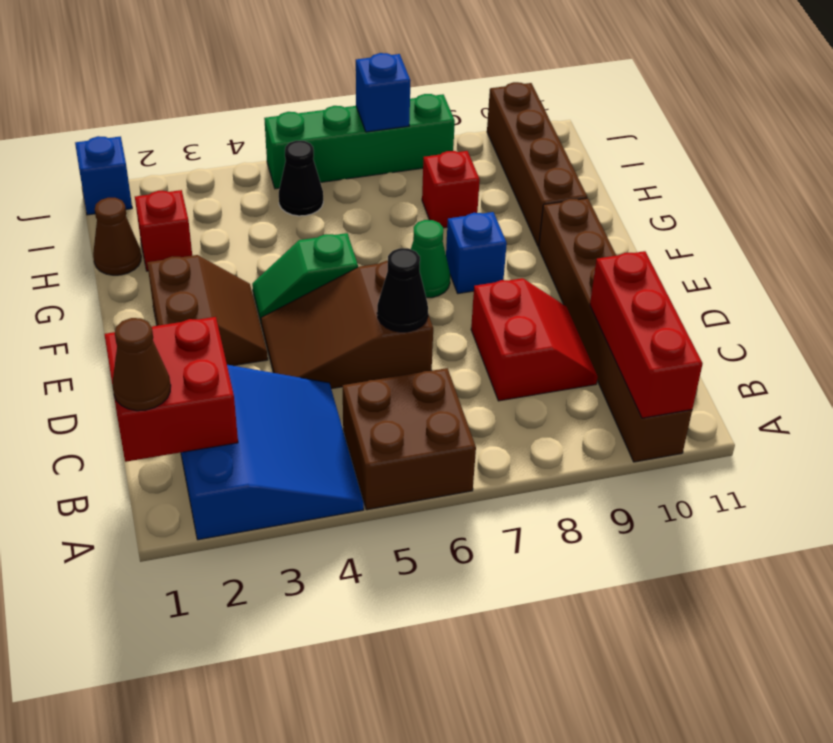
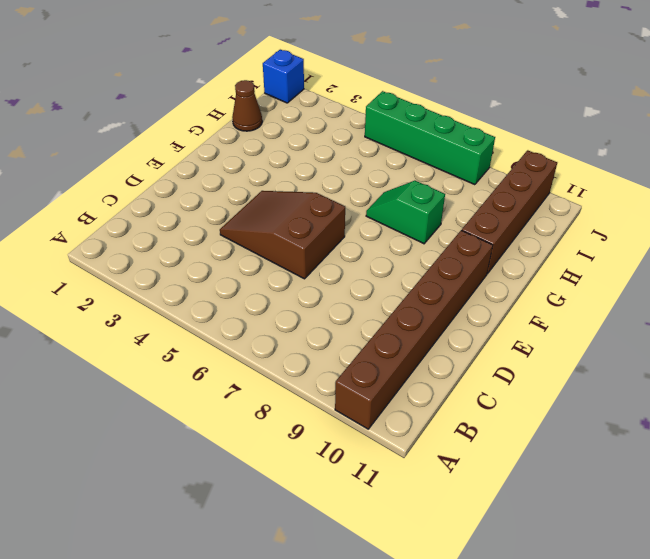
green slope G7:G8 level 1 top 8 -> green slope F4:F5 level 1 top 5
none -> blue slope A2:C4 level 1 top 2
none -> brown brick A5:B6 level 1
none -> red slope C8:D9 level 1 top 8

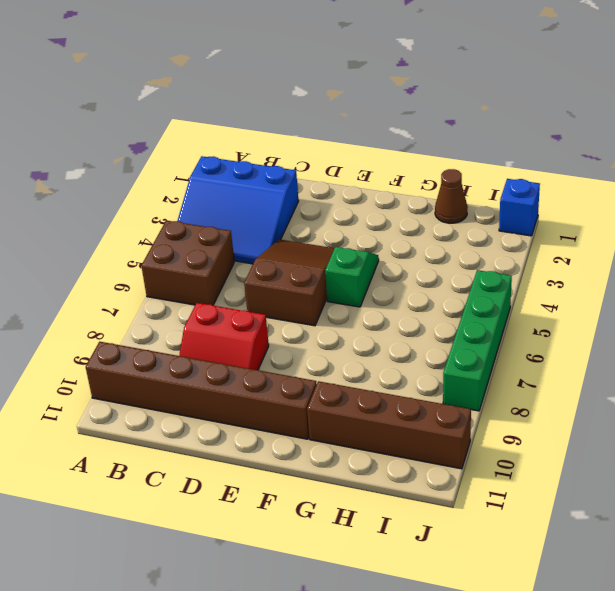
none -> brown slope E2:F3 level 1 top 2
none -> green cone F7 level 1
none -> blue brick F8 level 1

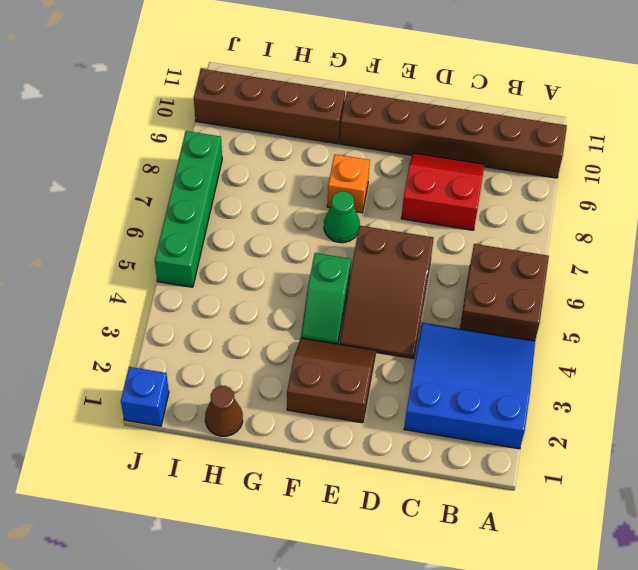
orange brick F8 level 1 -> blue brick F8 level 1
none -> red brick H2 level 1
none -> red brick H8 level 1
none -> black cone I5 level 1

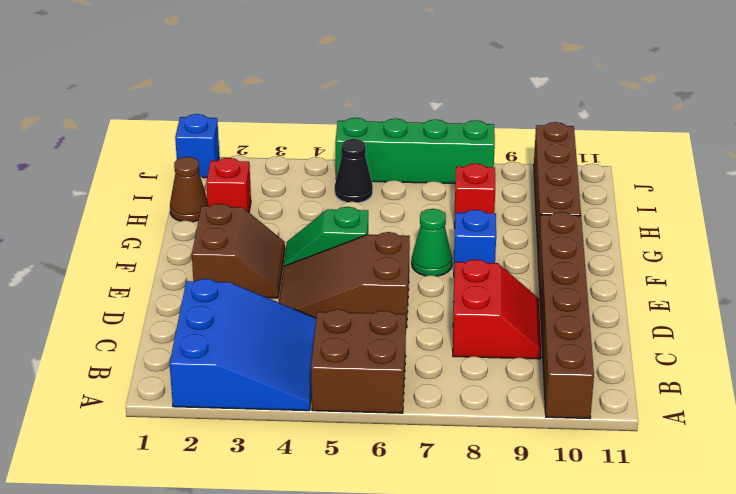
none -> red brick A10:C10 level 2
none -> red brick B1:C2 level 2
none -> black cone D6 level 2

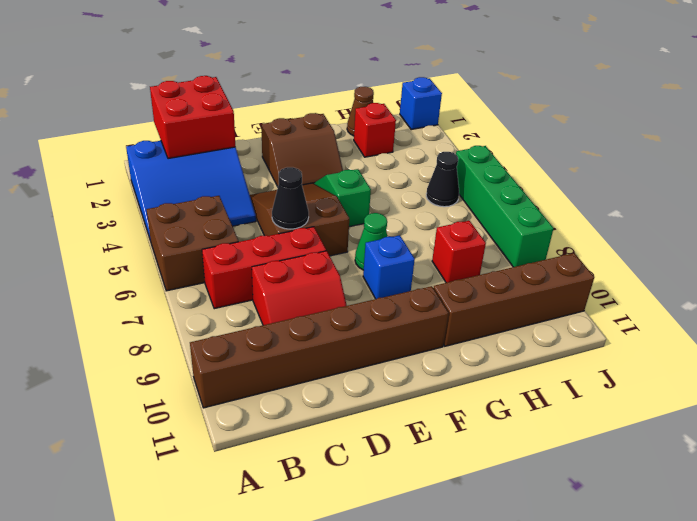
red brick B7:D7 level 1 -> red brick A10:C10 level 2
none -> blue brick J7 level 2
none -> brown cone B1 level 3

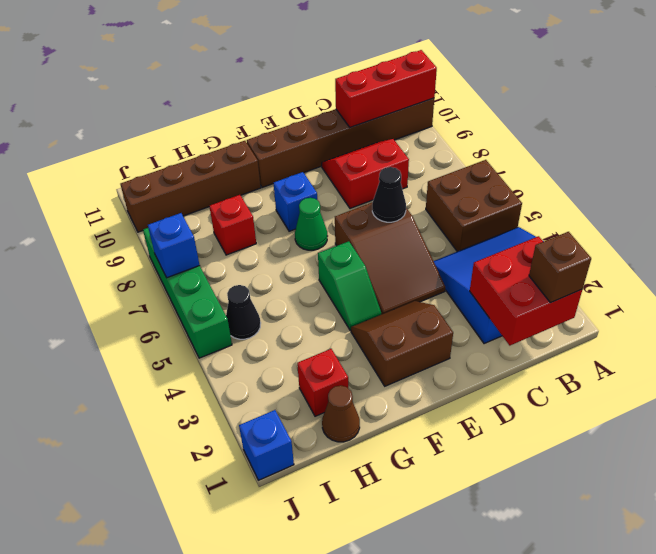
brown brick B1 level 3 -> brown cone B1 level 3

